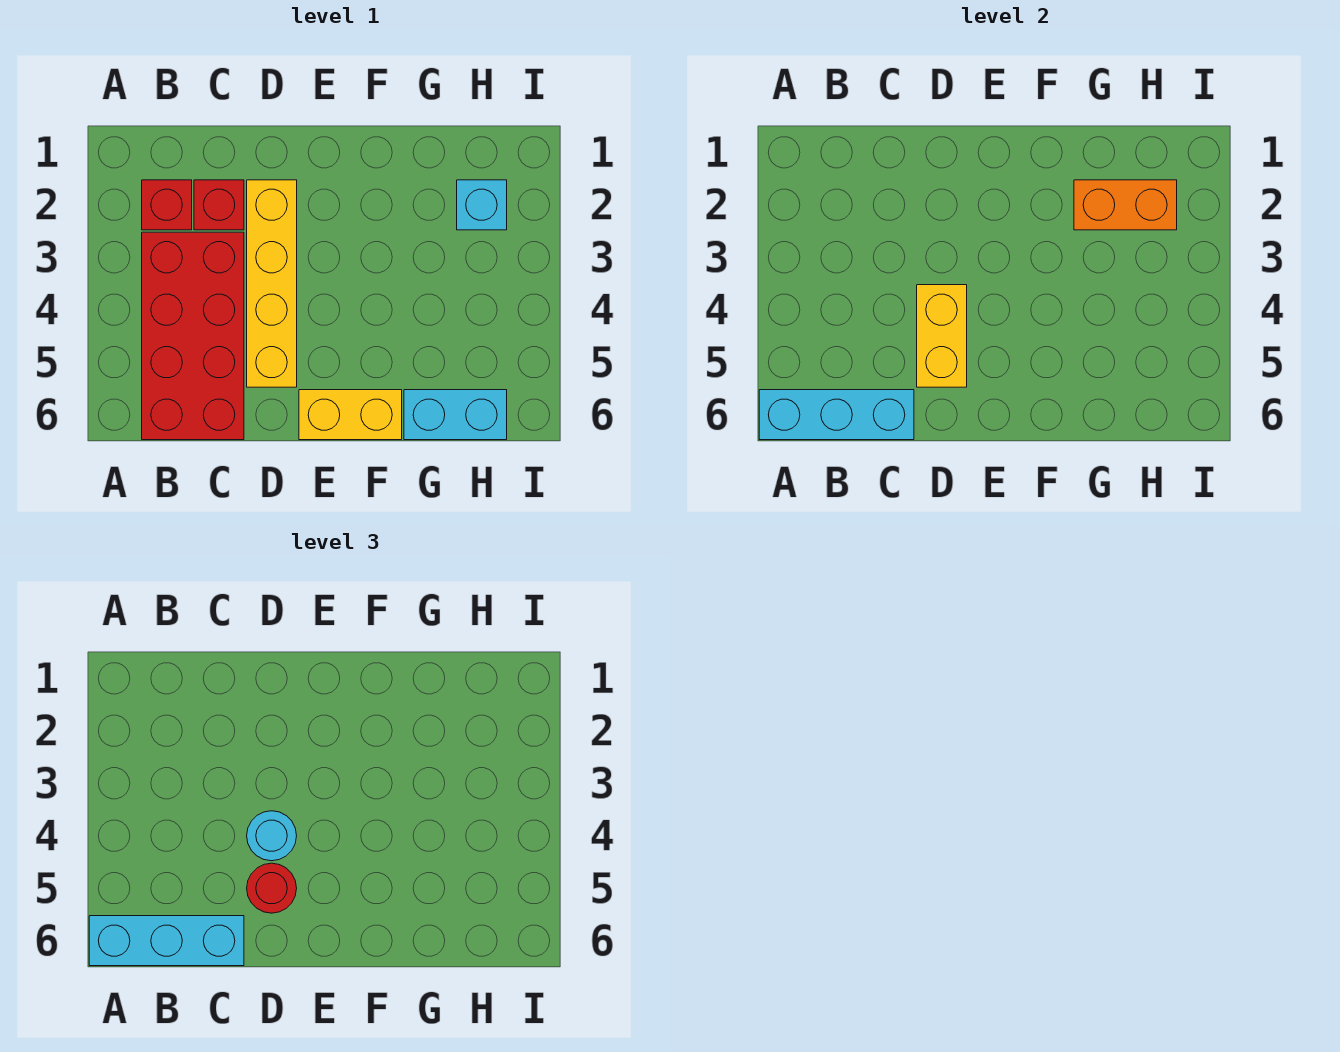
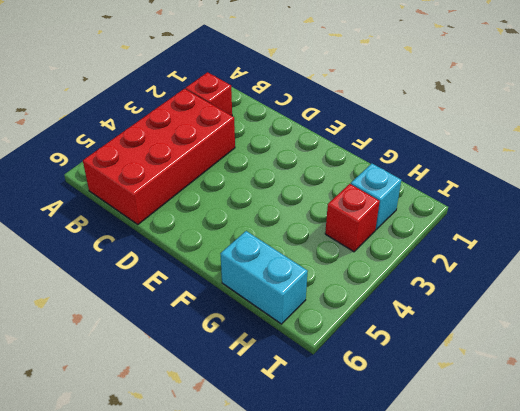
red brick H3 level 1 -> red brick C2 level 1
none -> yellow brick D2:D5 level 1
none -> yellow brick E6:F6 level 1
none -> cyan brick A6:C6 level 2

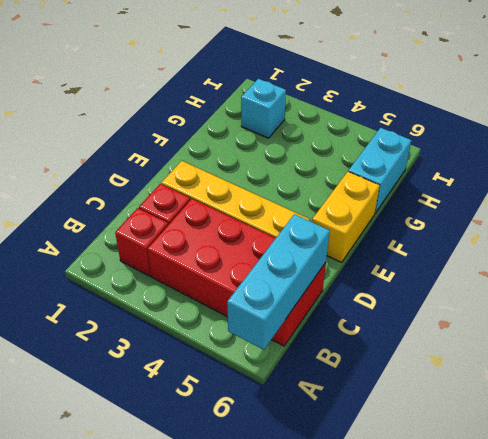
none -> yellow brick D4:D5 level 2
none -> orange brick G2:H2 level 2
none -> cyan brick A6:C6 level 3

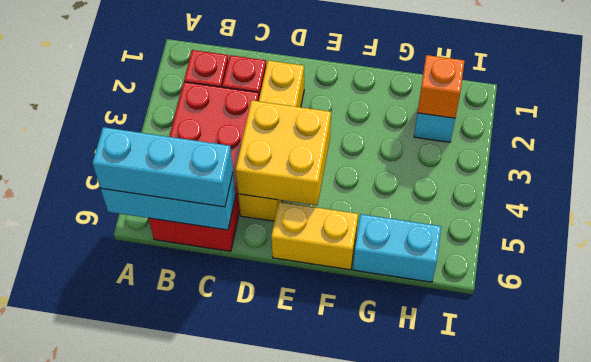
yellow brick D4:E5 level 2 -> yellow brick D4:D5 level 2
orange brick H2 level 2 -> orange brick G2:H2 level 2
none -> cyan round brick D4 level 3
none -> red round brick D5 level 3

